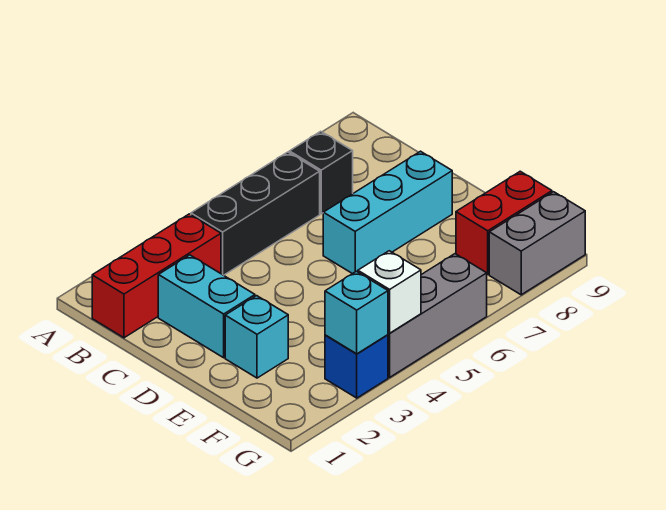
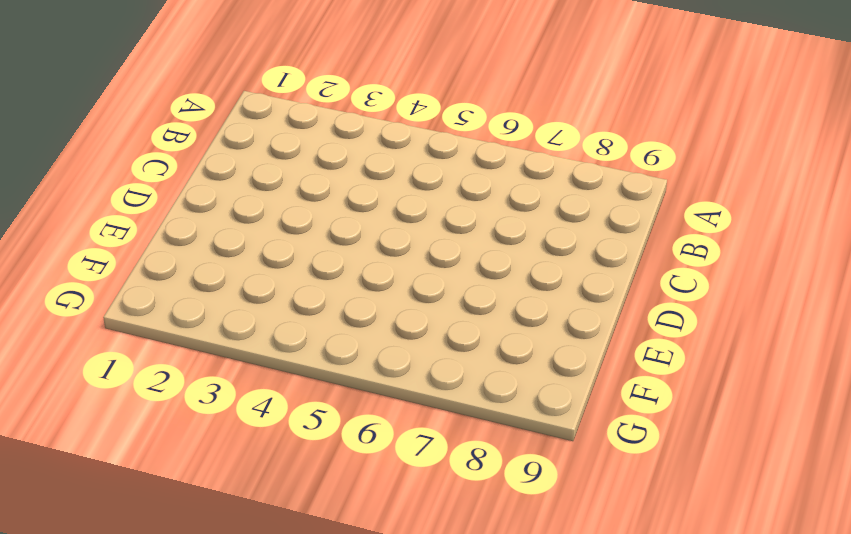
none -> red brick B1:B3 level 1
none -> black brick B4:B6 level 1
none -> black brick B7 level 1

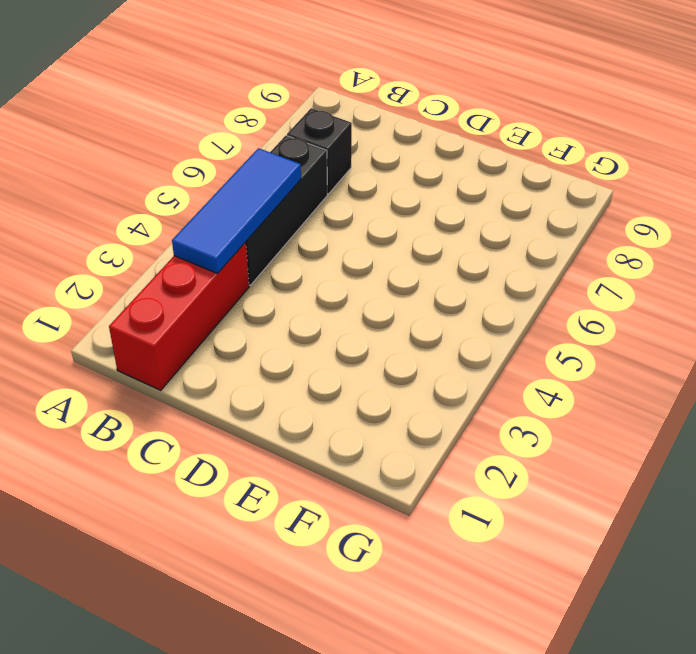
blue tile B3:B5 level 2 -> none
none -> cyan brick C2:D2 level 1
none -> cyan brick D6:D8 level 1
none -> cyan brick E2 level 1

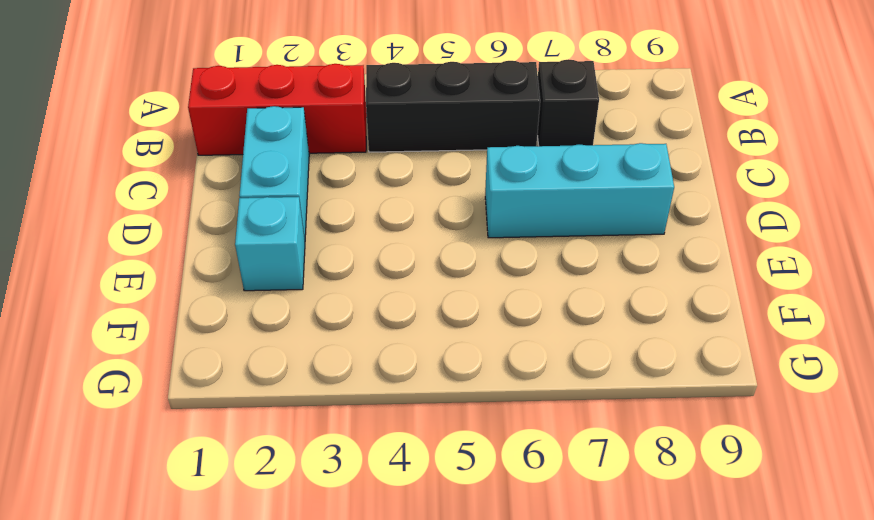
none -> red brick F8:F9 level 1
none -> blue brick G3 level 1
none -> grey brick G4:G6 level 1

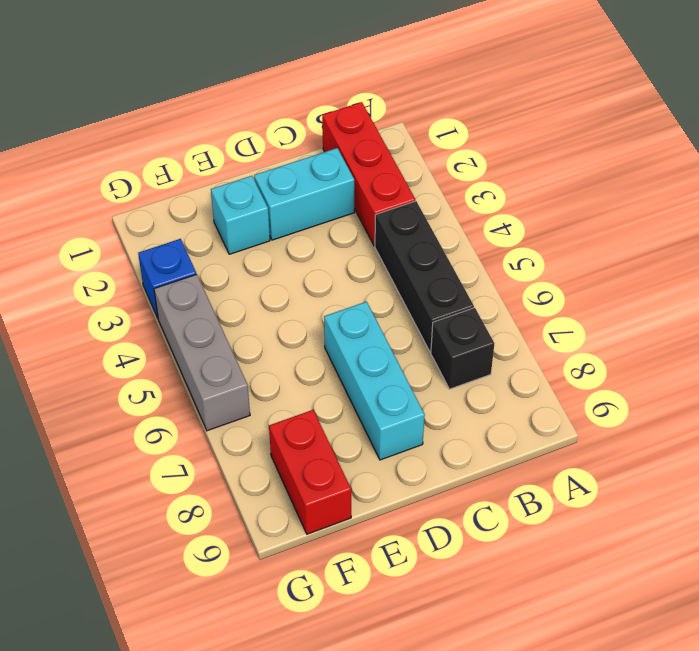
none -> grey brick G8:G9 level 1
none -> cyan brick G3 level 2
none -> white brick G4 level 2

